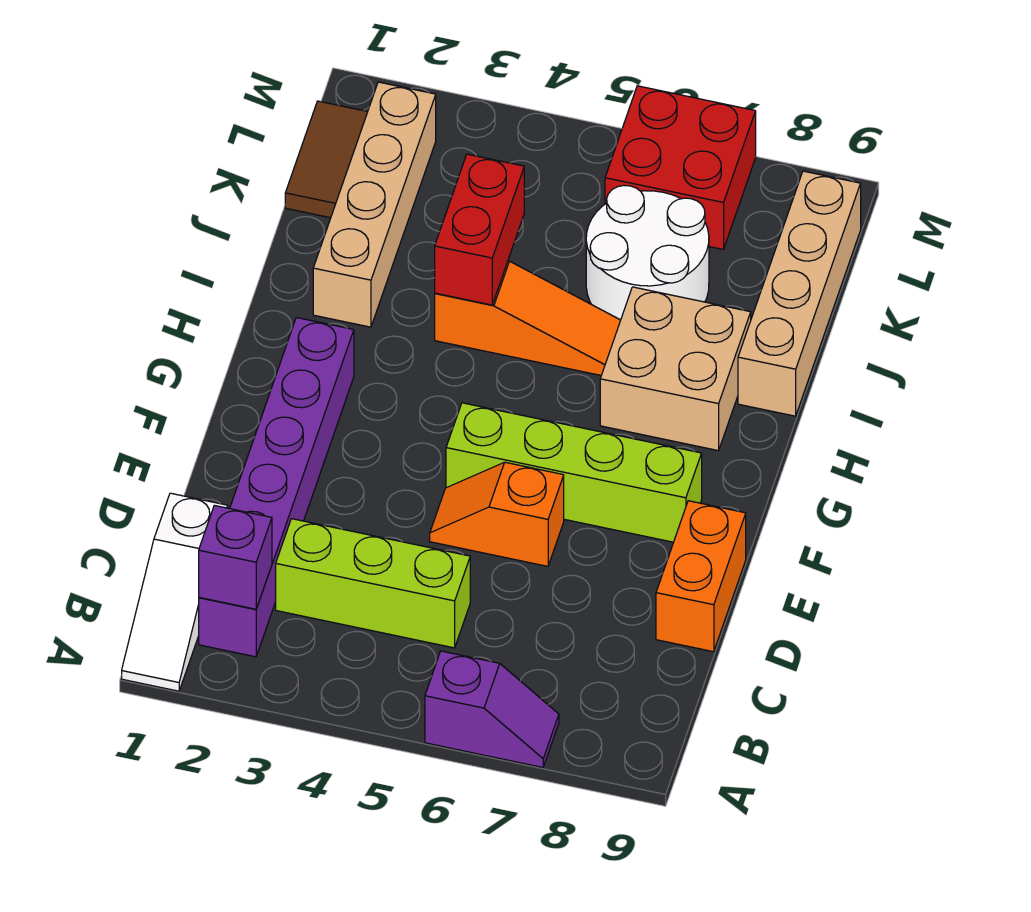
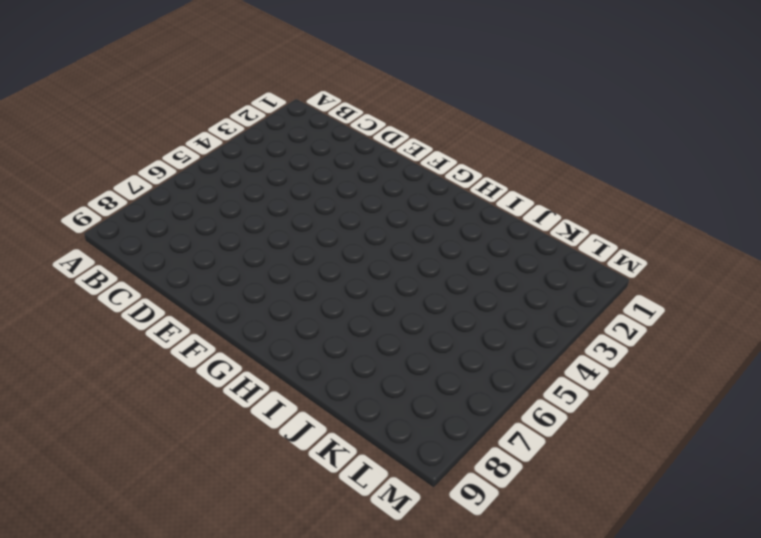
none -> white slope A1:C1 level 1 top C
none -> purple slope A6:A7 level 1 top 6
none -> purple brick B2:G2 level 1

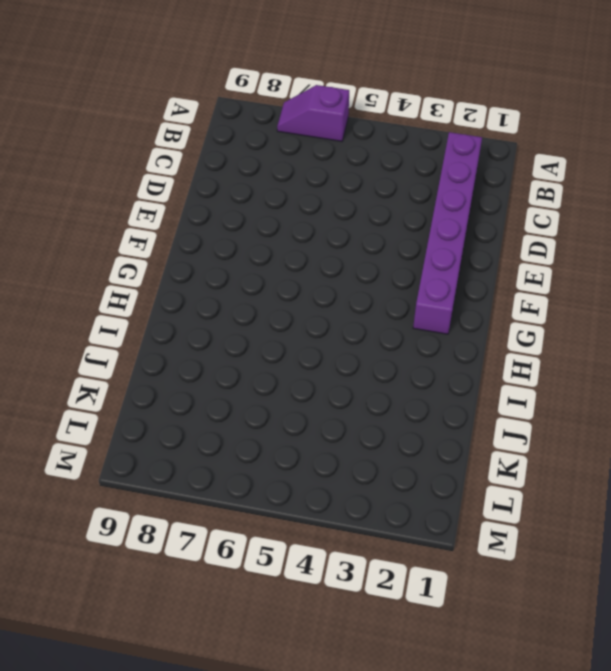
none -> white slope A1:C1 level 1 top C
none -> lime brick C3:C5 level 1
none -> orange brick D9:E9 level 1

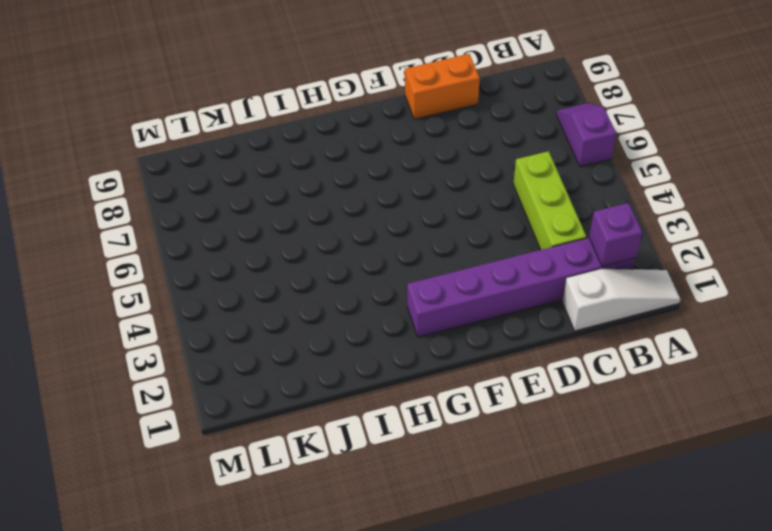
none -> orange slope E5:E6 level 1 top 6
none -> lime brick F5:F8 level 1
none -> tan brick H7:I8 level 1

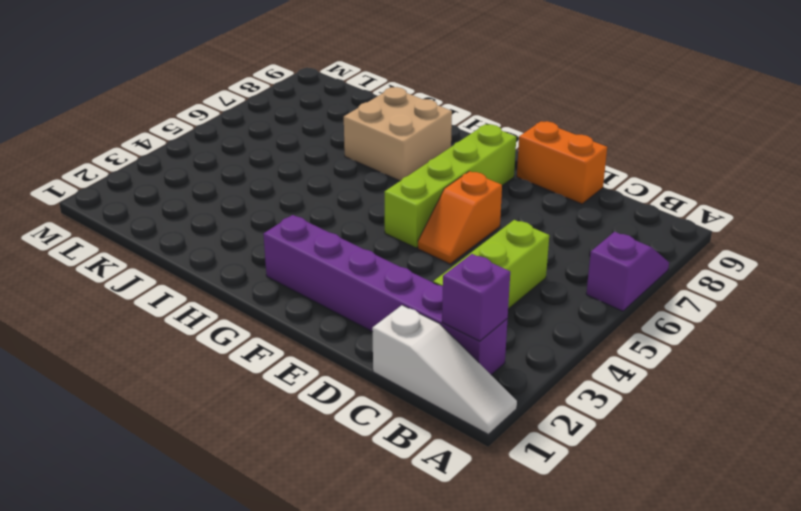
none -> tan brick I2:L2 level 1
none -> orange slope I4:I6 level 1 top 4
none -> tan brick I9:L9 level 1

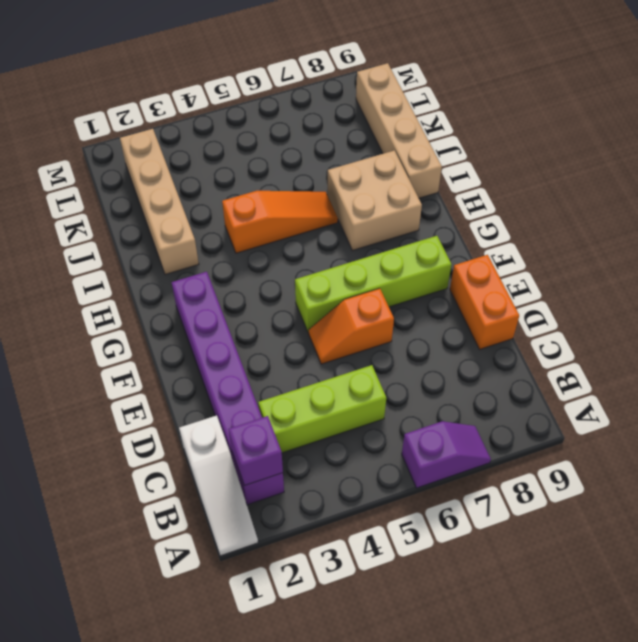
none -> white round brick J6:K7 level 1
none -> brown tile K1:L1 level 1
none -> red brick L6:M7 level 1

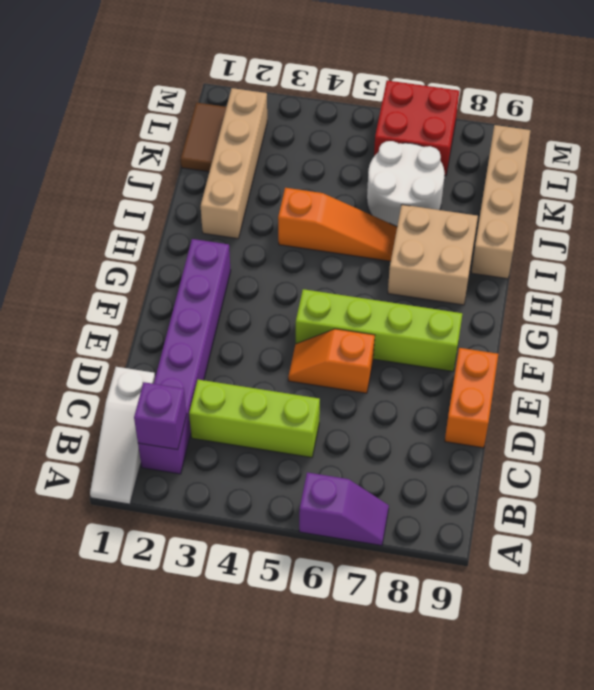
none -> red brick I4:J4 level 2

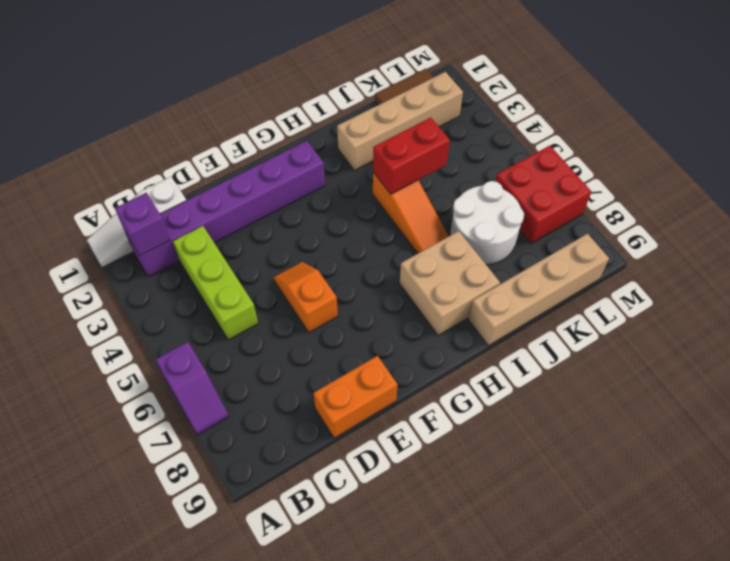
none -> lime brick F5:F8 level 1

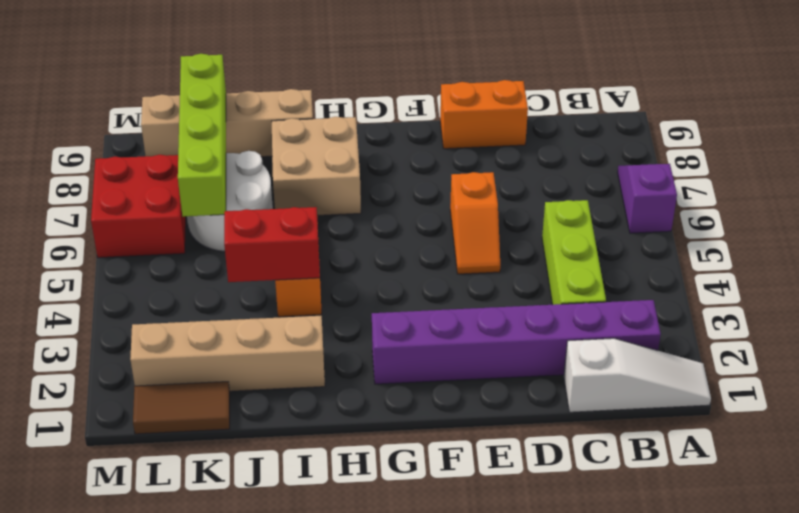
lime brick K6:K9 level 2 -> lime brick F5:F8 level 1
none -> purple brick B2 level 2

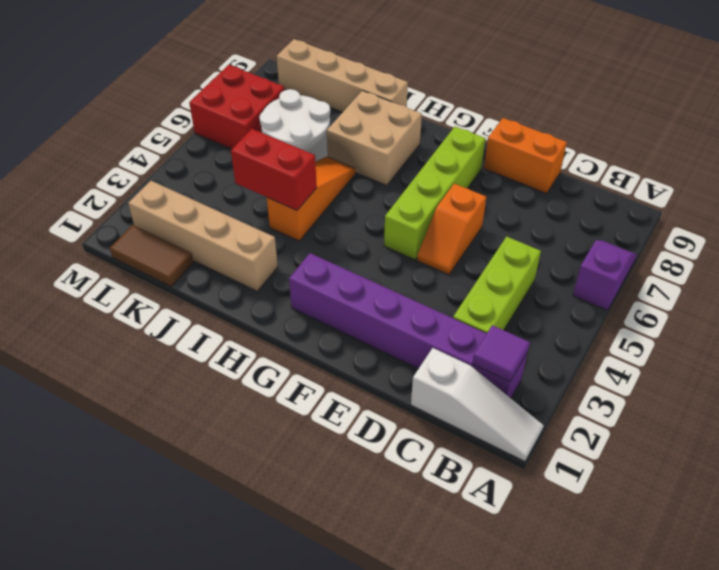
purple tile B2 level 2 -> purple brick B2 level 2

